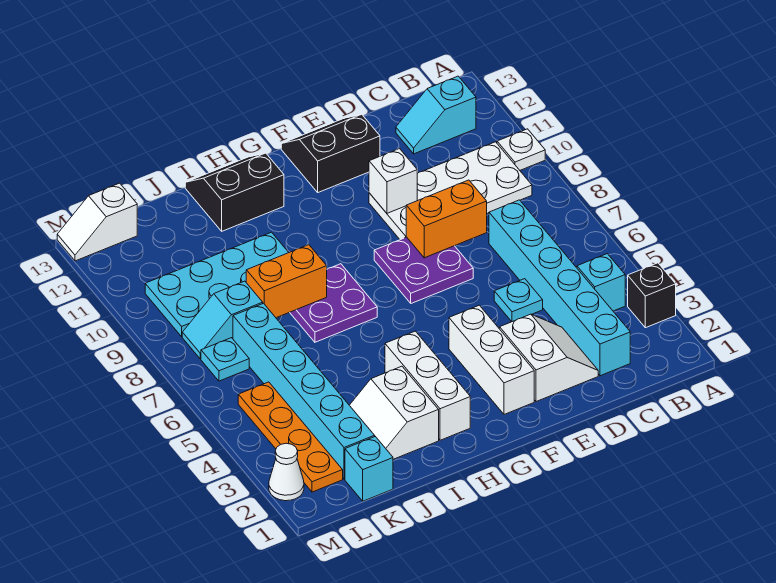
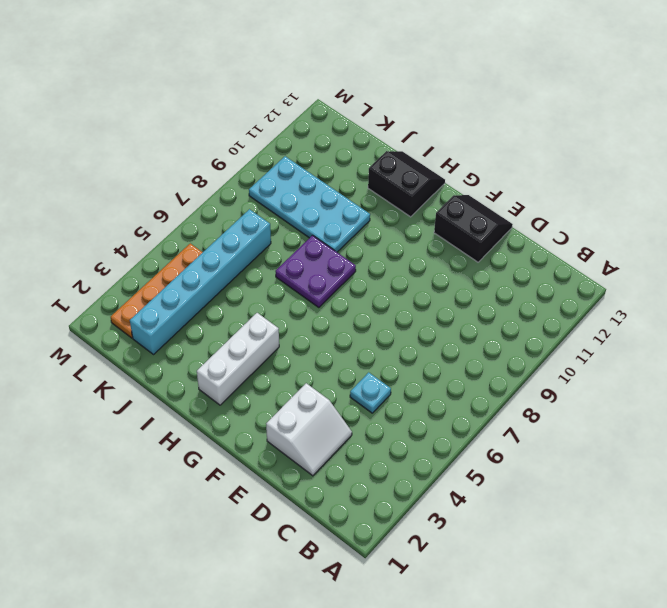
none -> black brick A3 level 1
none -> white plate A10 level 1
none -> cyan brick B4 level 1

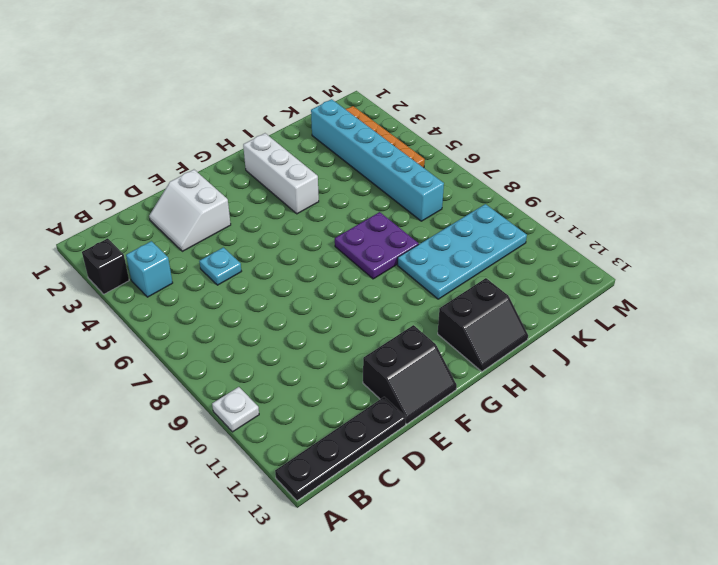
black plate A13:D13 level 1 -> none
none -> white plate B9:E10 level 1
none -> cyan slope B12:C12 level 1 top B
none -> cyan brick C2:C7 level 1

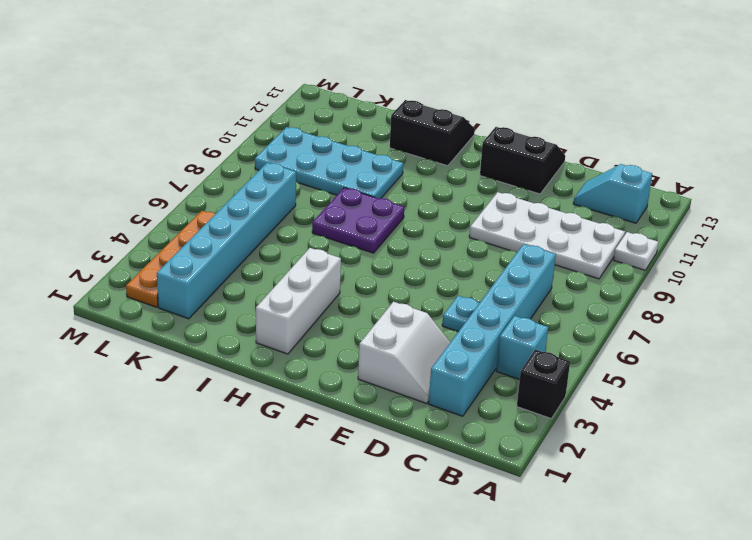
none -> purple plate E7:F8 level 1
none -> white brick F2:F4 level 1
none -> white slope I2:J3 level 1 top I

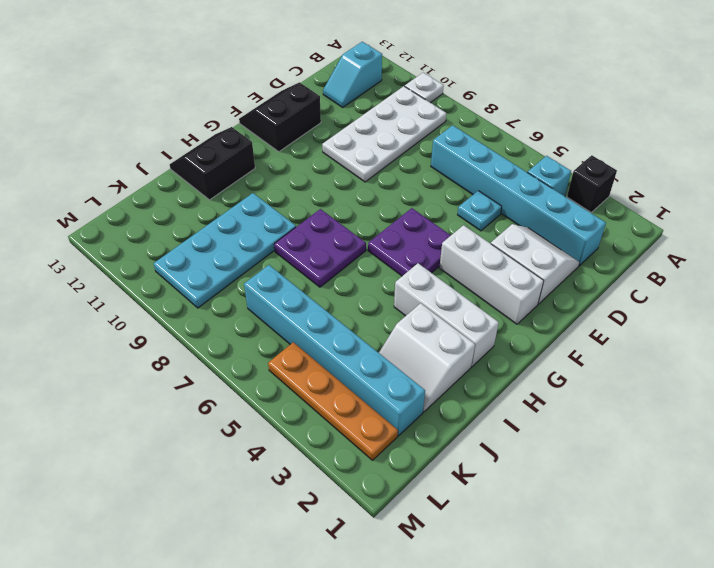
purple plate F5:G6 level 1 -> purple plate E7:F8 level 1
none -> cyan brick K1 level 1
none -> cyan slope K8:L8 level 1 top K
none -> cyan plate L7 level 1

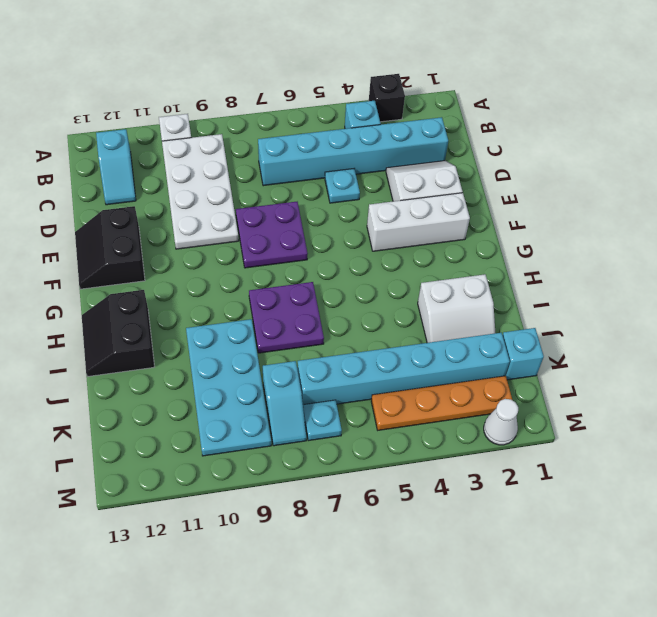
none -> white brick H2:H4 level 1
none -> white slope L13:M13 level 1 top L
none -> orange brick D8:E8 level 2

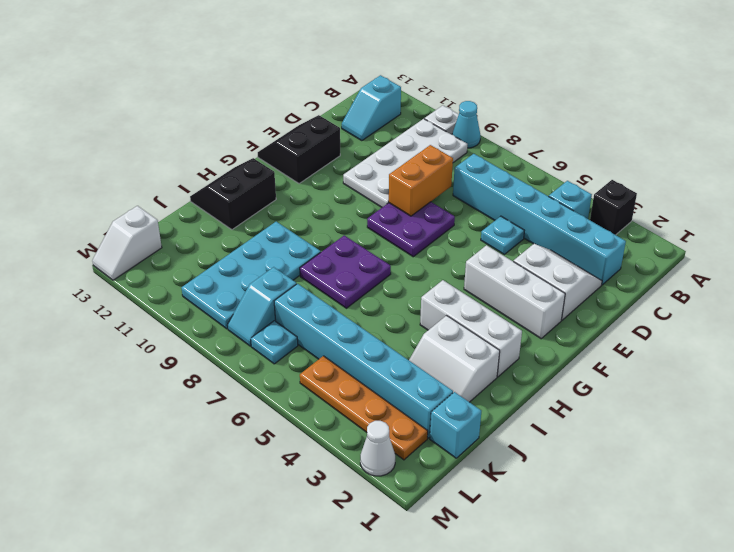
cyan cone A9 level 1 -> none
none -> white brick E10 level 2
none -> orange brick I8:J8 level 2

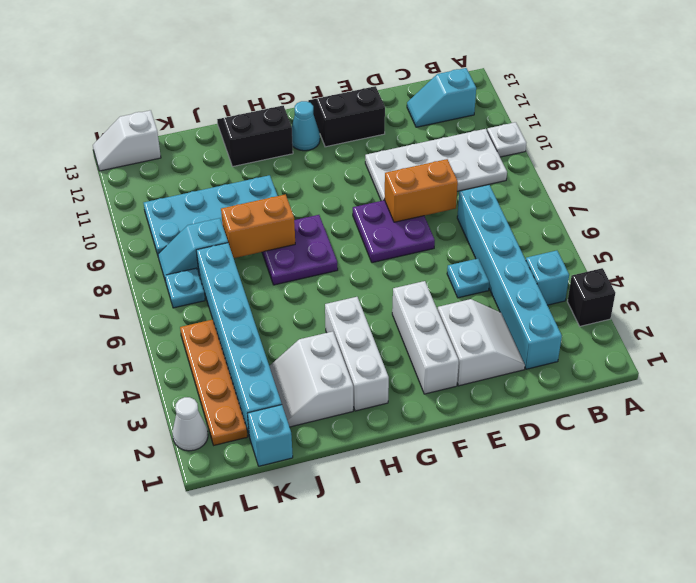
cyan cone G12 level 1 -> none
none -> white brick E10 level 2

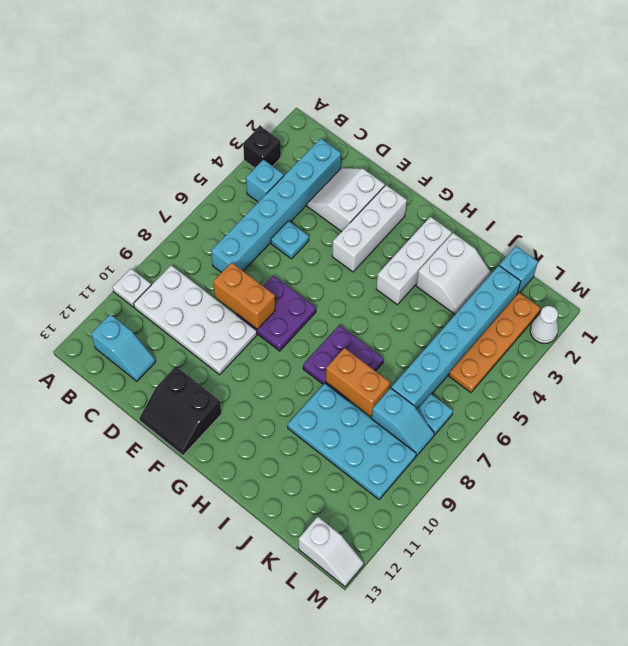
none -> black slope H12:I13 level 1 top 12
none -> white brick E10 level 2

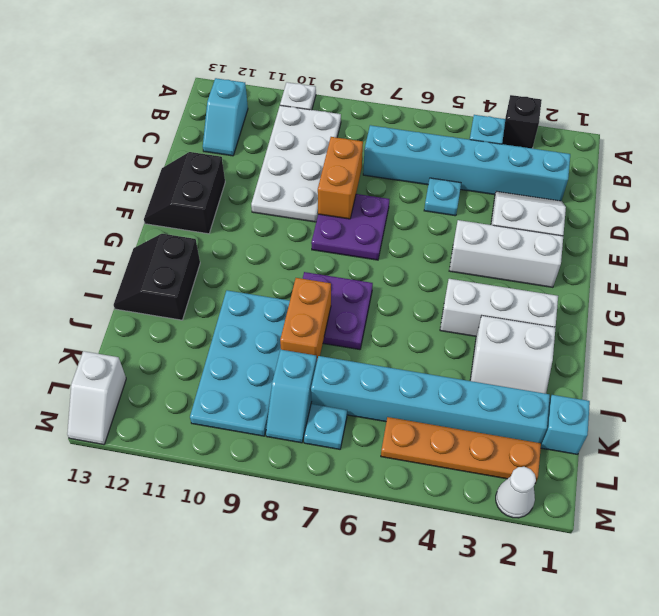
none -> white brick E10 level 2

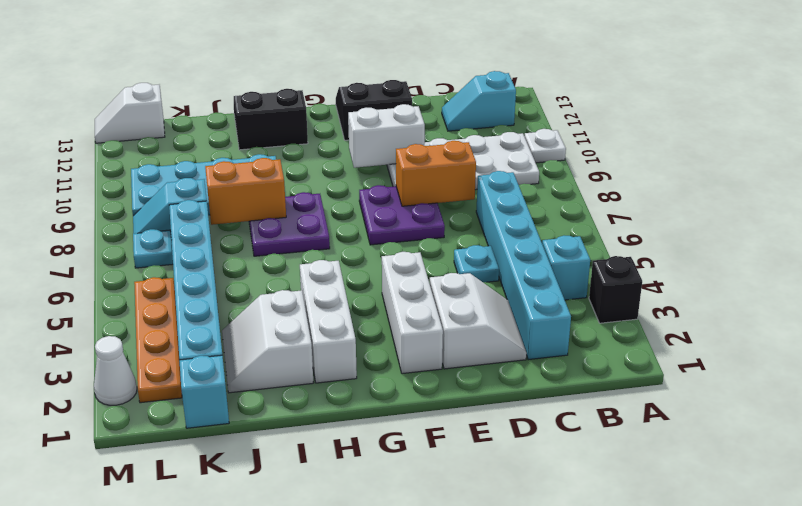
white brick E10:F10 level 2 -> white brick E10 level 2

